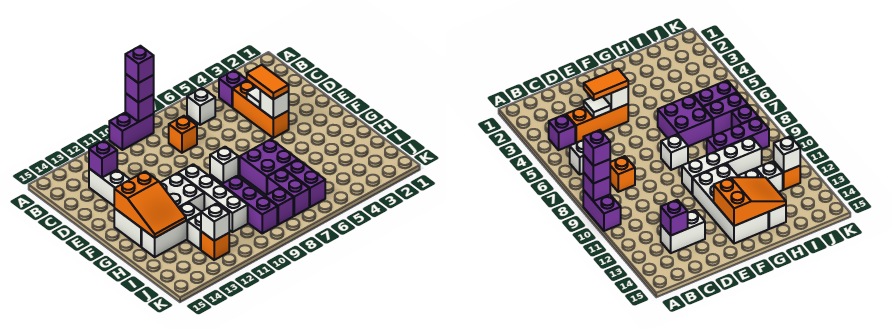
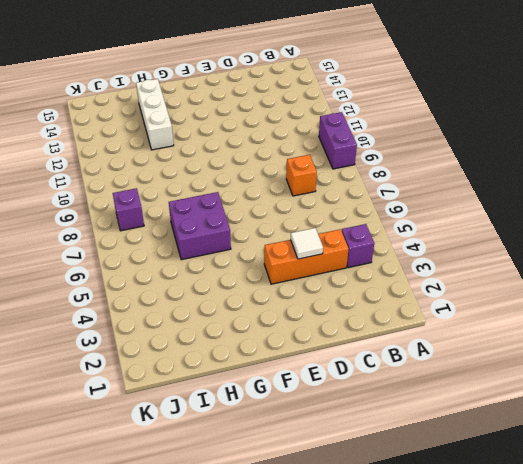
none -> white brick B6 level 1
none -> white brick C13:D13 level 1
none -> white brick F8 level 1

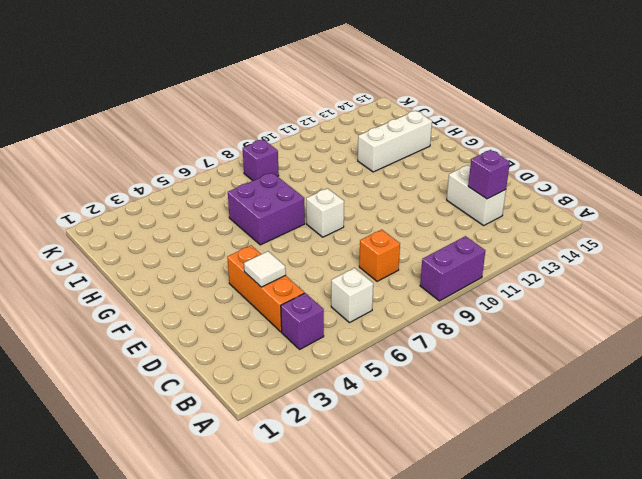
none -> white brick F10:I10 level 1
none -> white brick F11:G14 level 1
none -> purple brick H9:J9 level 1

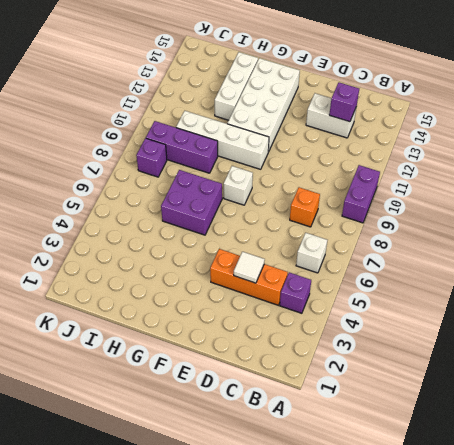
none -> purple brick I6:J6 level 1
none -> purple brick I7:J7 level 1
none -> white brick I12 level 1

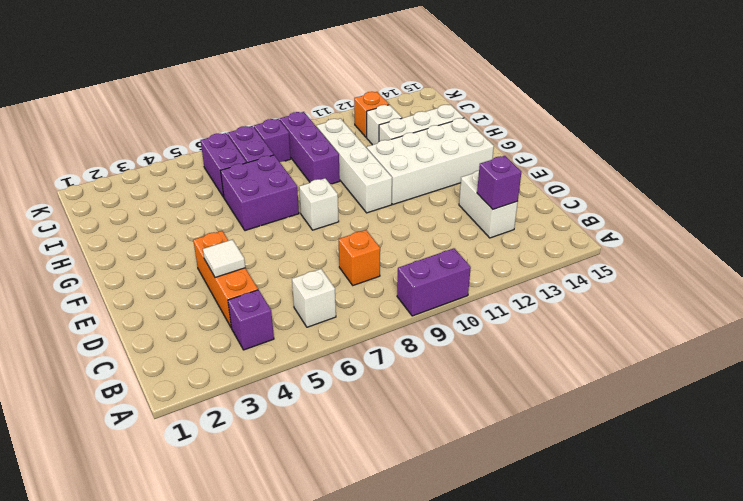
none -> purple brick A9 level 2
none -> white brick E4 level 2
none -> orange slope F13:H14 level 2 top F

